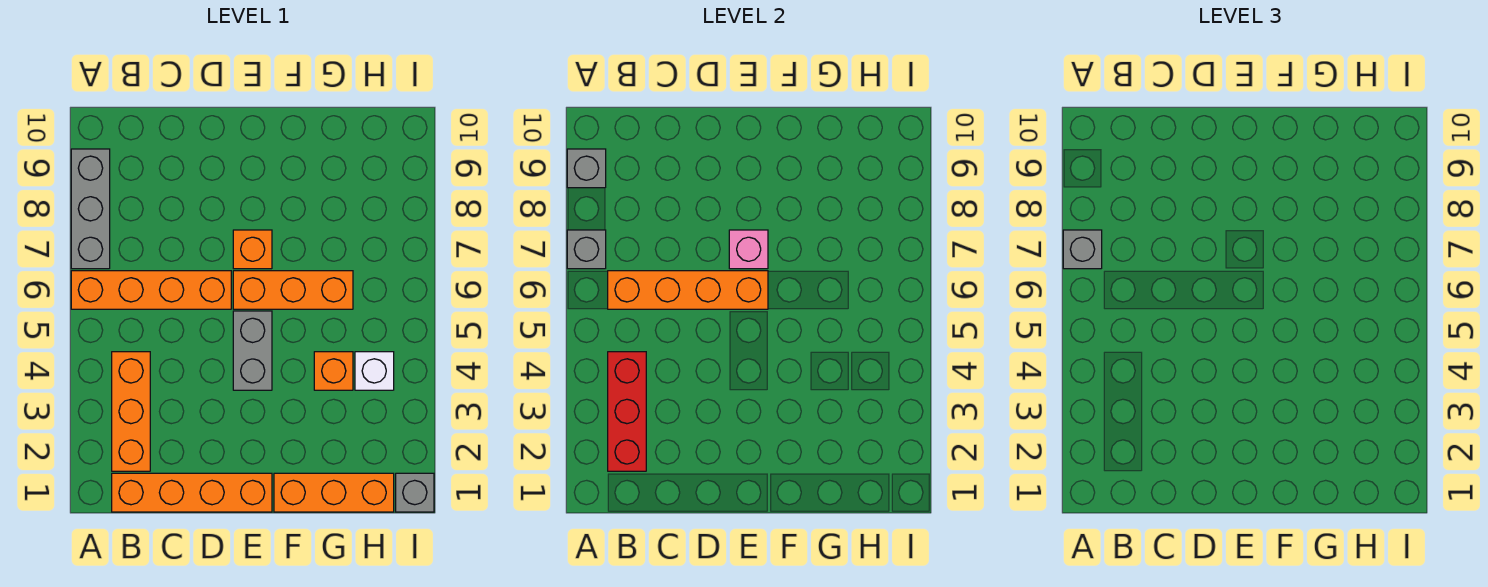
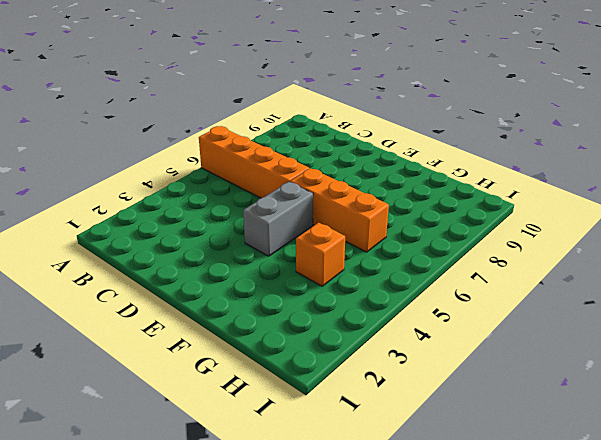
none -> grey brick A7:A9 level 1
none -> orange brick B1:E1 level 1
none -> orange brick B2:B4 level 1

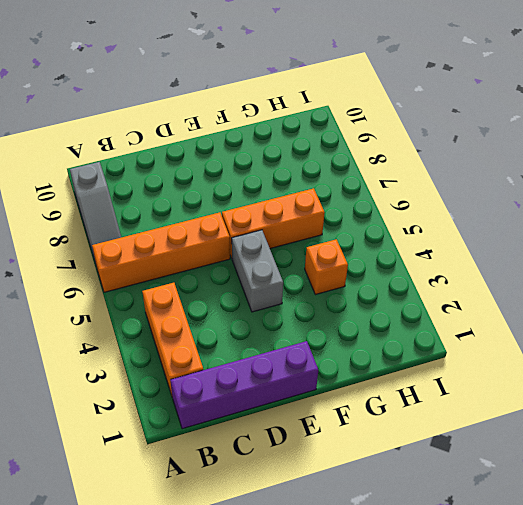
grey slope A7:A9 level 1 top 9 -> grey brick A7:A9 level 1
purple brick B1:E1 level 1 -> orange brick B1:E1 level 1
none -> orange brick E7 level 1
none -> orange brick F1:H1 level 1
none -> white brick H4 level 1

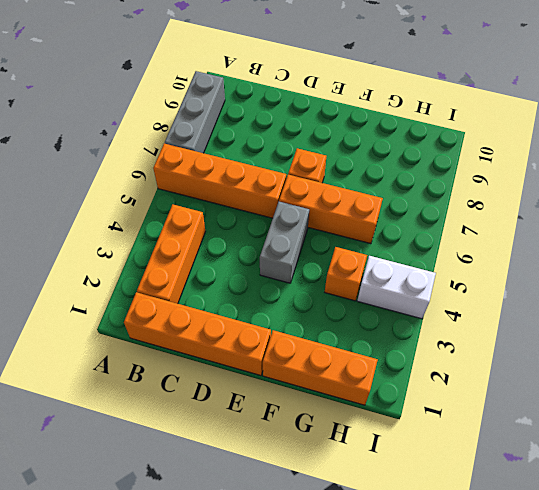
white brick H4:I4 level 1 -> white brick H4 level 1
none -> grey brick I1 level 1
none -> grey brick A7 level 2
none -> grey brick A9 level 2

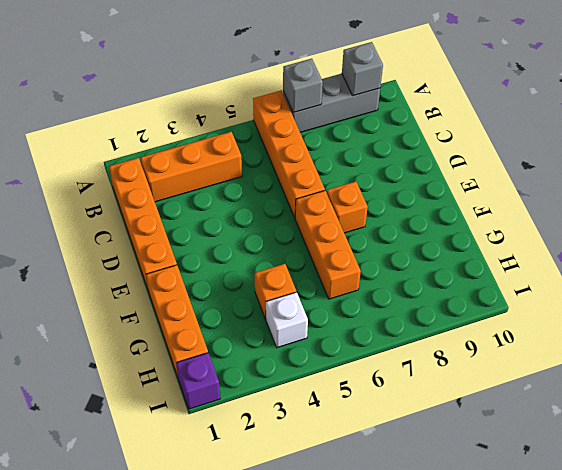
purple brick I1 level 1 -> grey brick I1 level 1
none -> grey brick E4:E5 level 1
none -> red brick B2:B4 level 2
none -> orange brick B6:E6 level 2

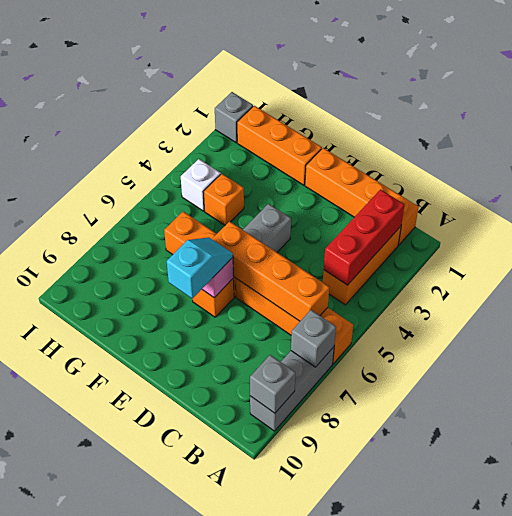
cyan slope E7:E8 level 3 top 8 -> none
none -> grey brick A7 level 3

